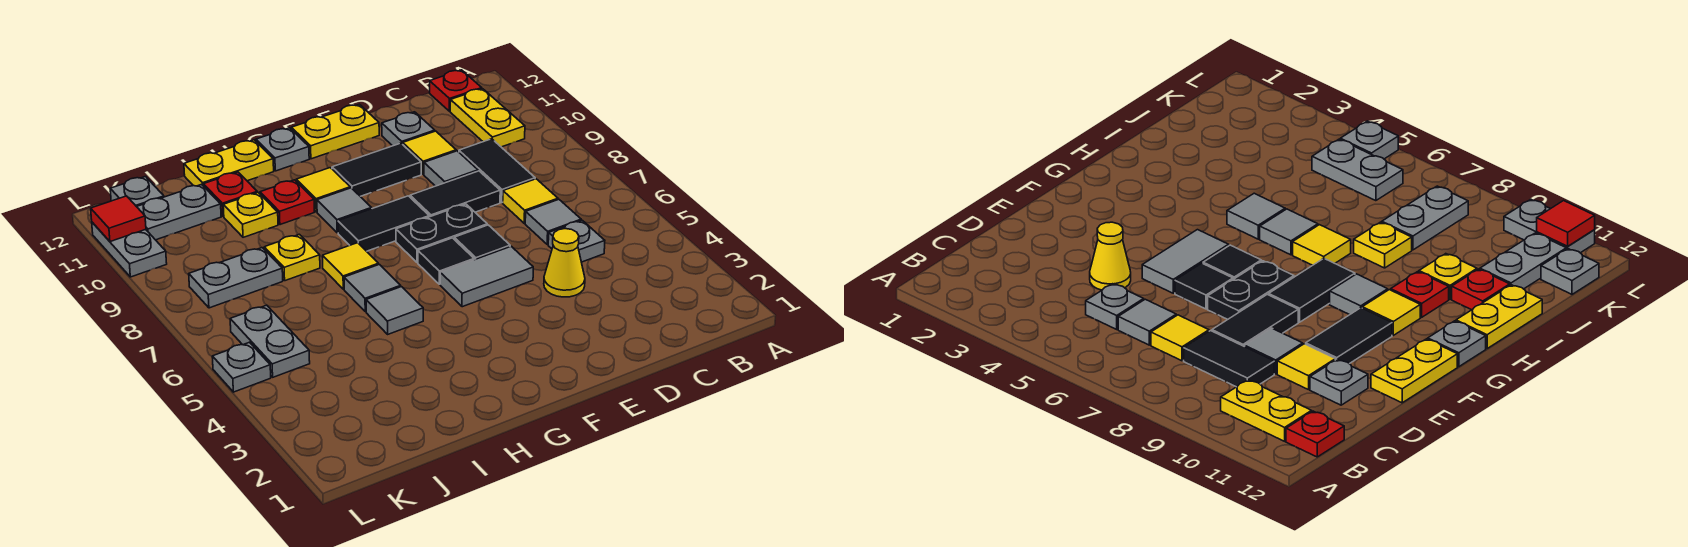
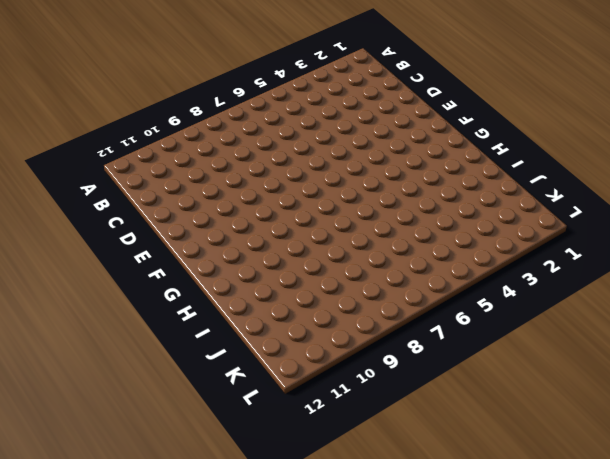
none -> yellow plate B10:B11 level 1
none -> red plate B12 level 1
none -> grey plate C5 level 1
none -> grey tile C6 level 1

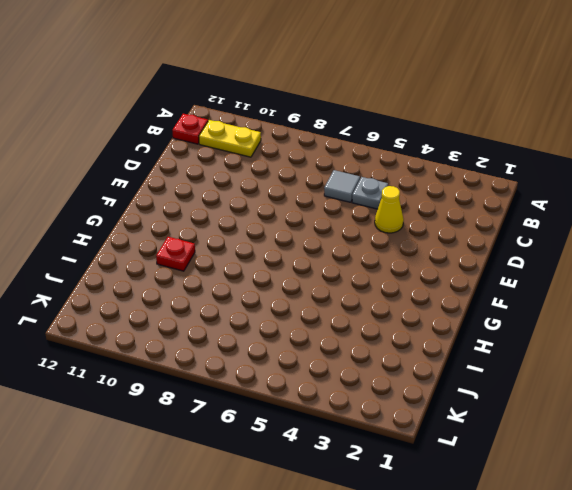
none -> yellow tile C7 level 1
none -> black tile C8:C9 level 1
none -> black tile D8:E8 level 1
none -> grey tile D9 level 1

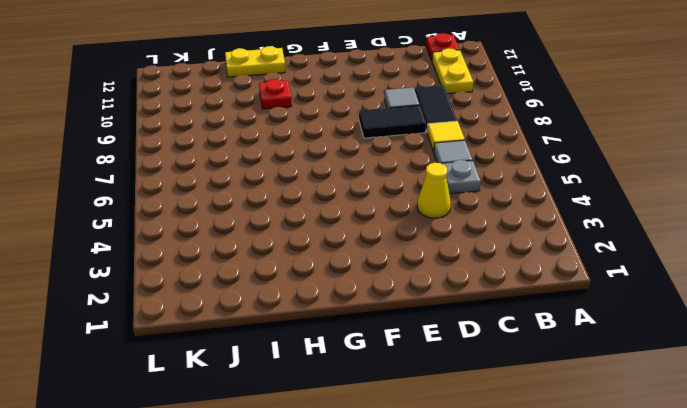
none -> yellow tile D10 level 1
none -> grey plate D11 level 1
none -> grey tile E5:F5 level 1
none -> black tile E6 level 1

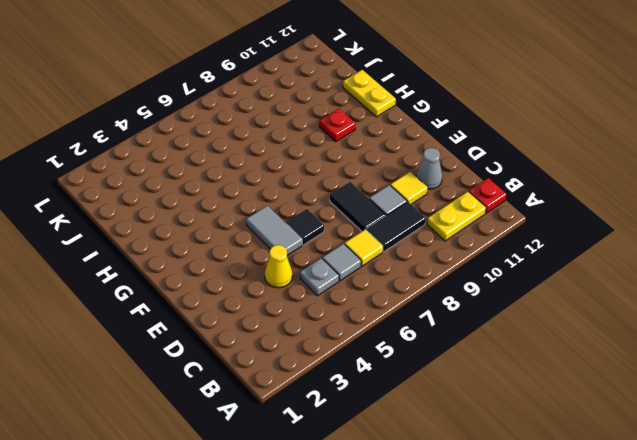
grey cone D11 level 1 -> grey plate D11 level 1
none -> black plate E7:F7 level 1
none -> black tile E10:F10 level 1
none -> yellow plate E12:F12 level 1
none -> black tile F6 level 1

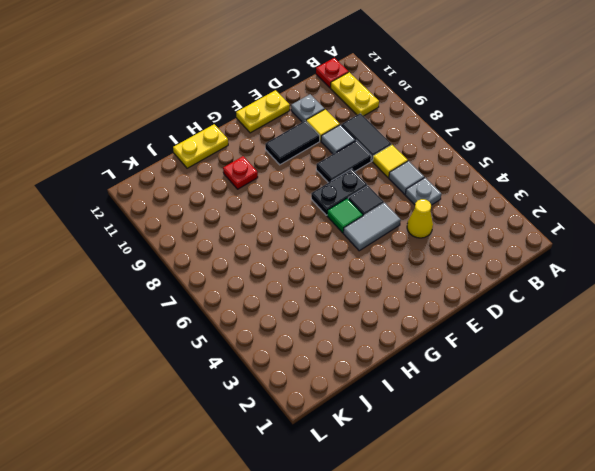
green tile F6 level 1 -> black tile F6 level 1
none -> black tile F8:G8 level 1
none -> grey tile G9 level 1
none -> yellow tile G10 level 1
none -> grey plate G12 level 1

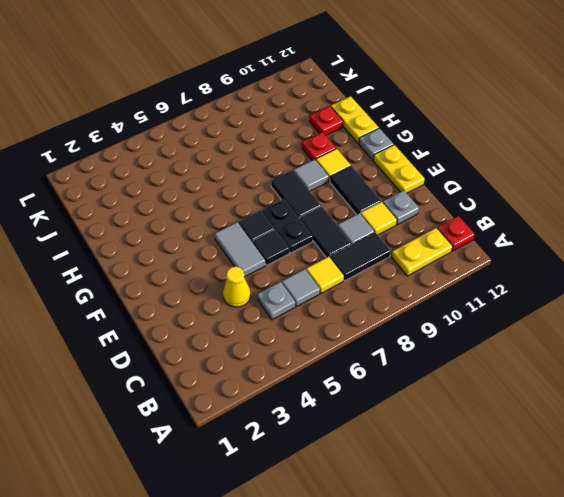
none -> grey tile H5 level 1
none -> grey tile H6 level 1
none -> yellow tile H7 level 1
none -> yellow plate I8 level 1

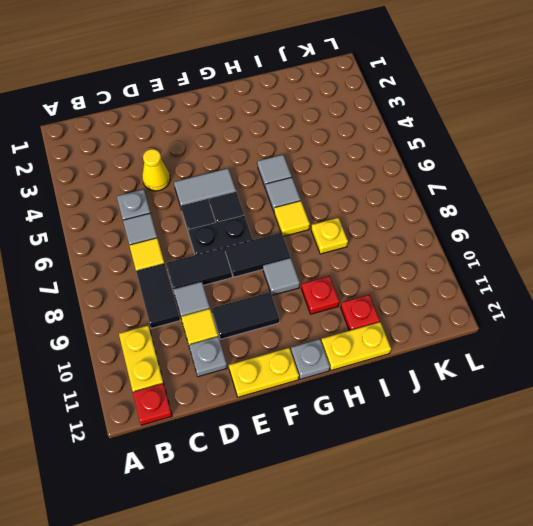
none -> yellow tile G10 level 1
none -> yellow plate I10 level 1
none -> grey plate J8:K8 level 1
none -> grey plate J11:K11 level 1

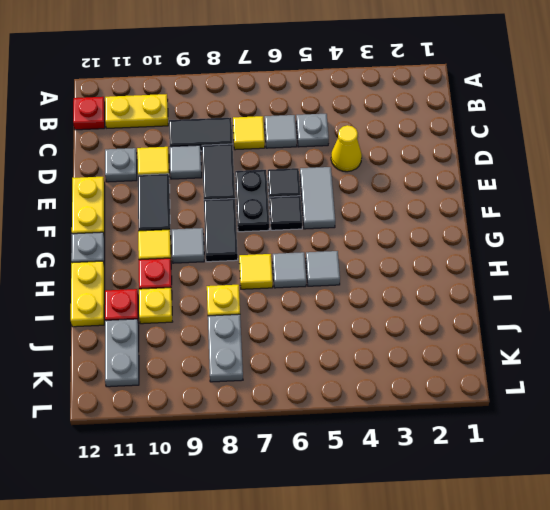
none -> grey plate K5:K6 level 1
none -> grey plate K12 level 1
none -> grey plate L5 level 1
none -> grey plate L10:L11 level 1

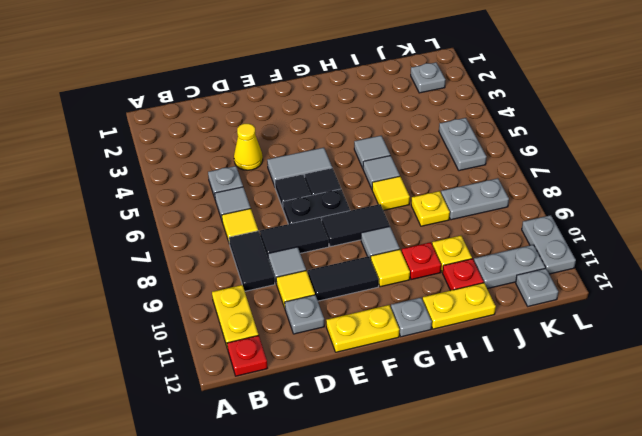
grey plate K2 level 1 -> grey plate L5 level 1
none -> red tile L11 level 2

